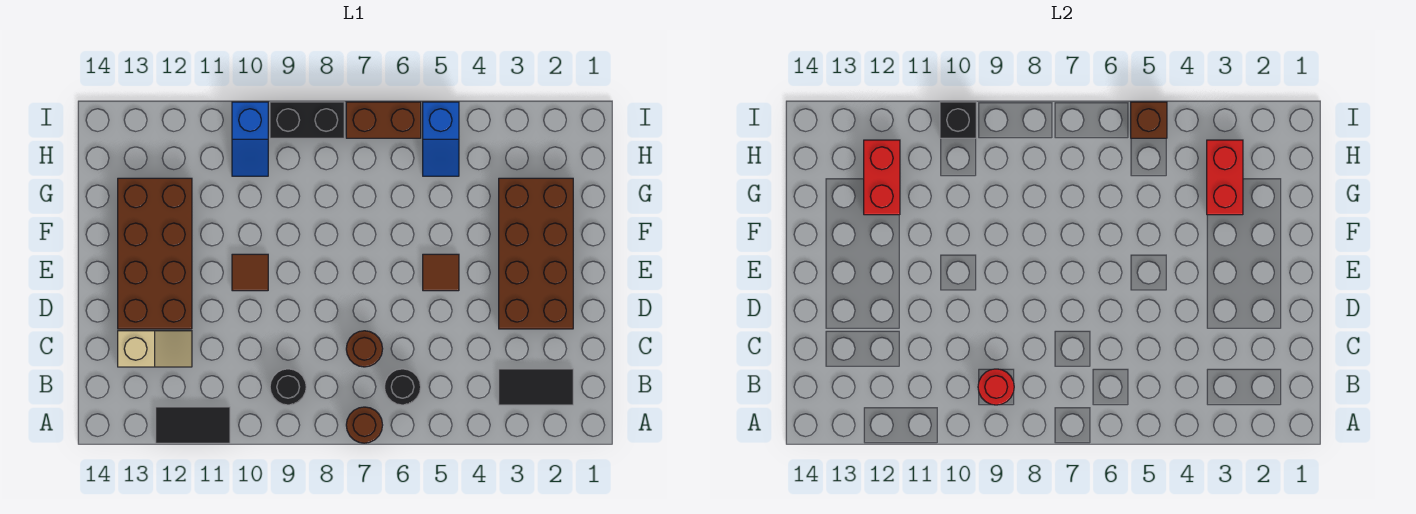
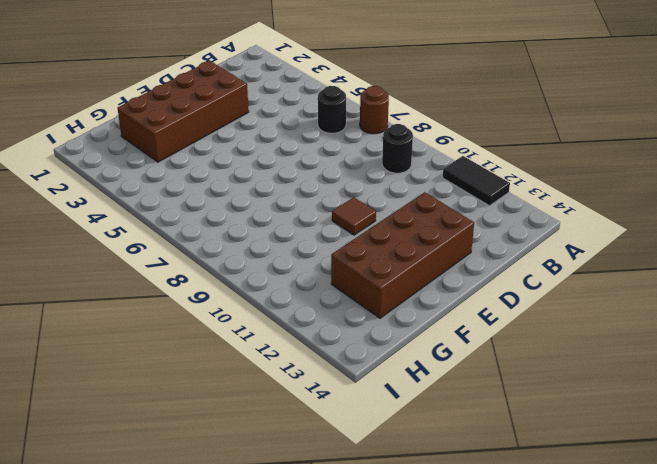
none -> black tile B2:B3 level 1
none -> brown round brick C7 level 1
none -> tan slope C12:C13 level 1 top 13

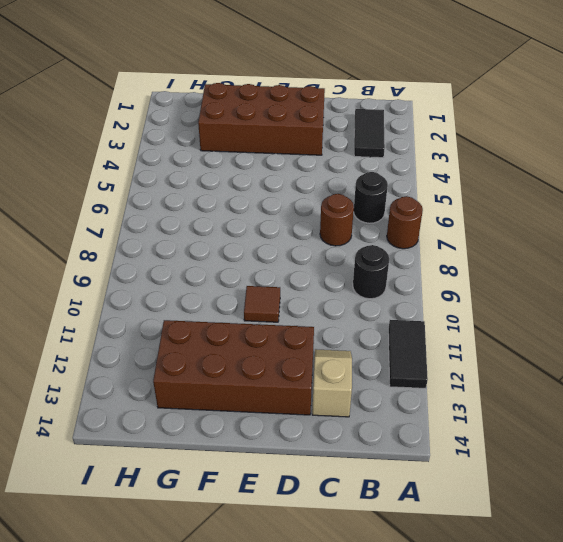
none -> brown tile E5 level 1
none -> blue slope H5:I5 level 1 top I
none -> blue slope H10:I10 level 1 top I

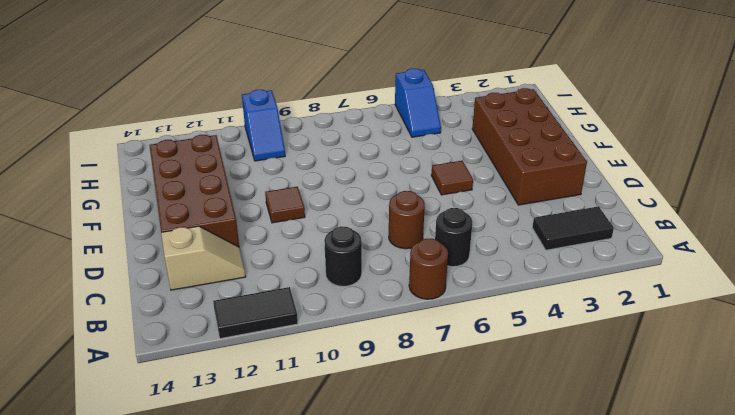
none -> brown brick I6:I7 level 1
none -> black brick I8:I9 level 1
none -> red round brick B9 level 2

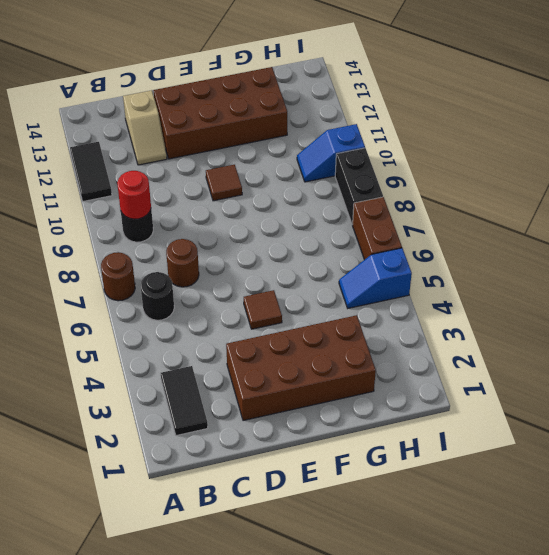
none -> red brick G3:H3 level 2
none -> red brick G12:H12 level 2
none -> brown brick I5 level 2

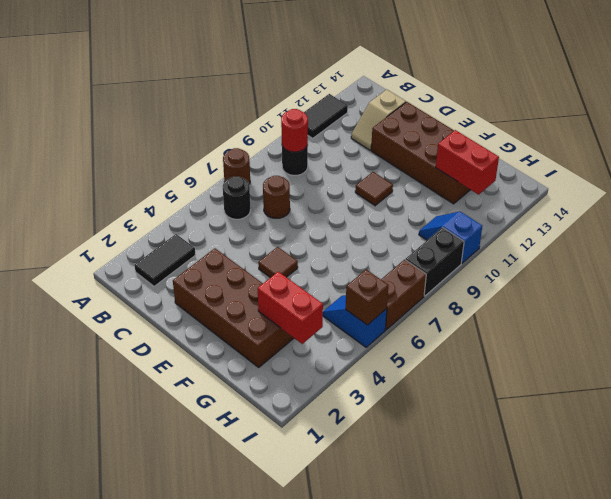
none -> black brick I10 level 2

